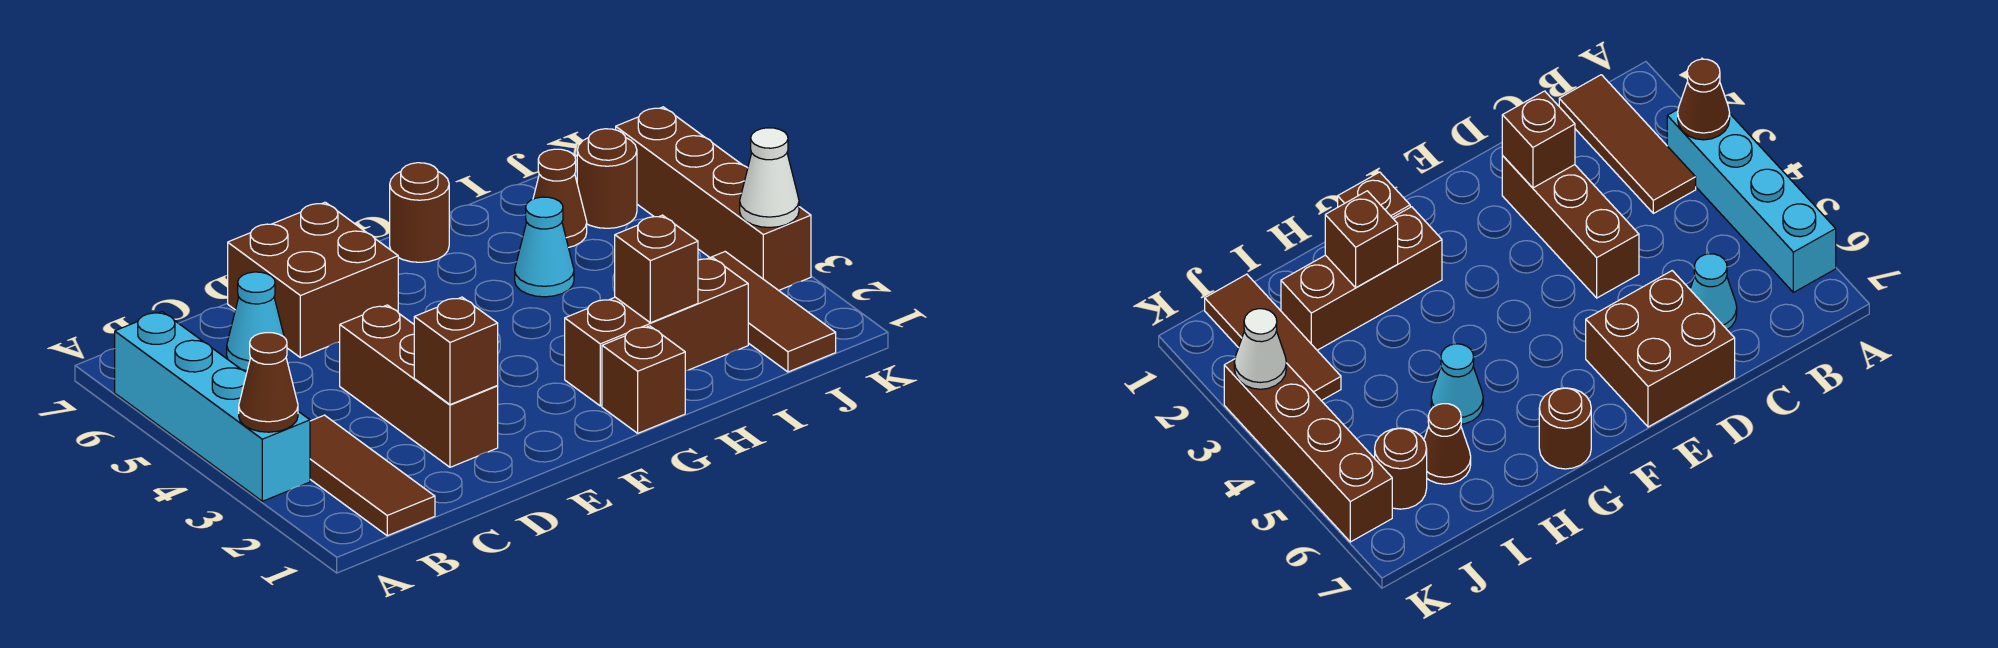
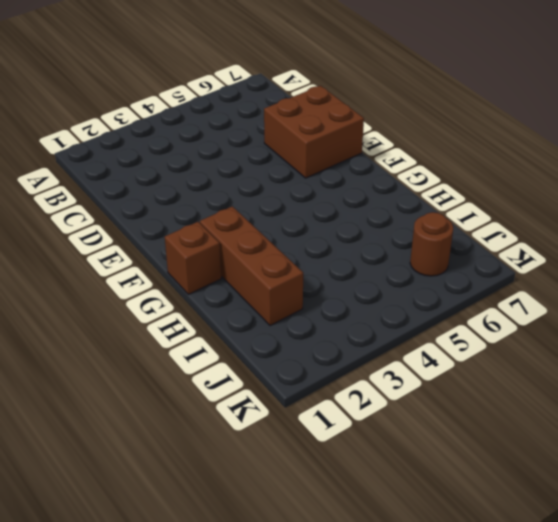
none -> cyan brick A3:A6 level 1
none -> brown tile B1:B3 level 1
none -> cyan cone C6 level 1

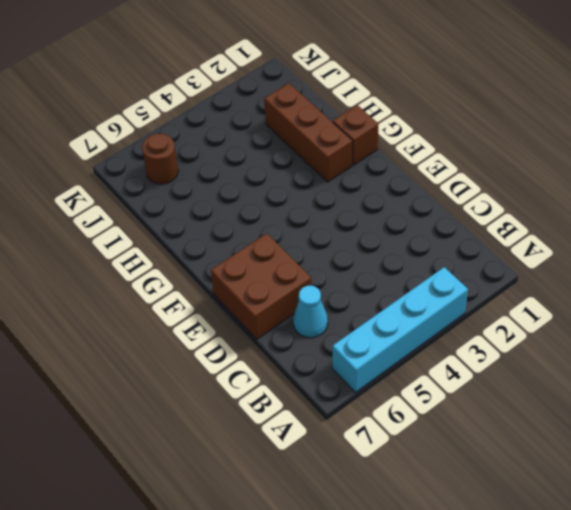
none -> brown tile B1:B3 level 1
none -> brown brick D2:D4 level 1
none -> brown round brick G7 level 1

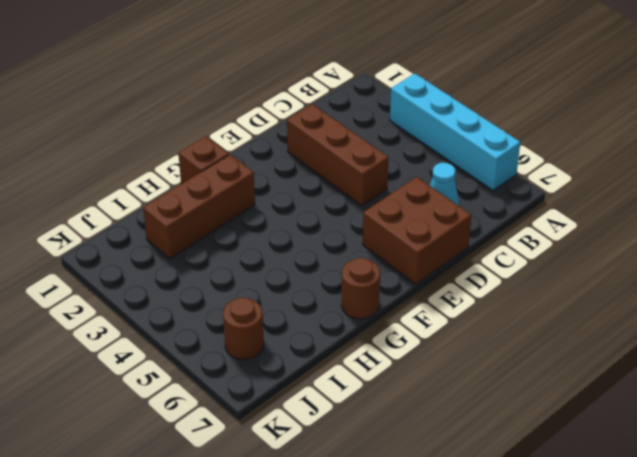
none -> brown tile B1:B3 level 1
none -> cyan cone H5 level 1
none -> brown cone I6 level 1

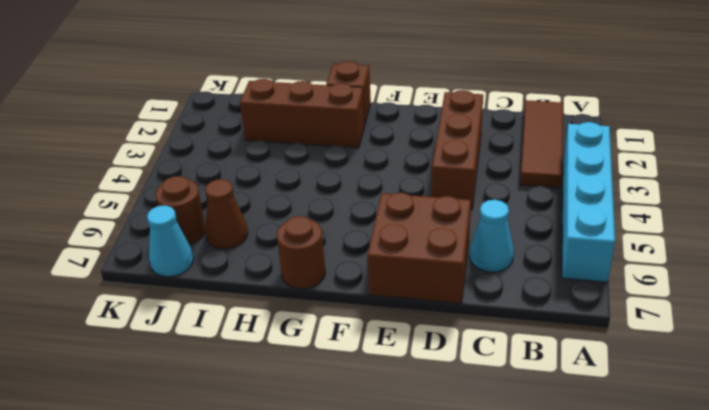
cyan cone J7 level 1 -> cyan cone H5 level 1
none -> brown tile J1:J3 level 1
none -> brown brick K3:K6 level 1
none -> brown cone A3 level 2

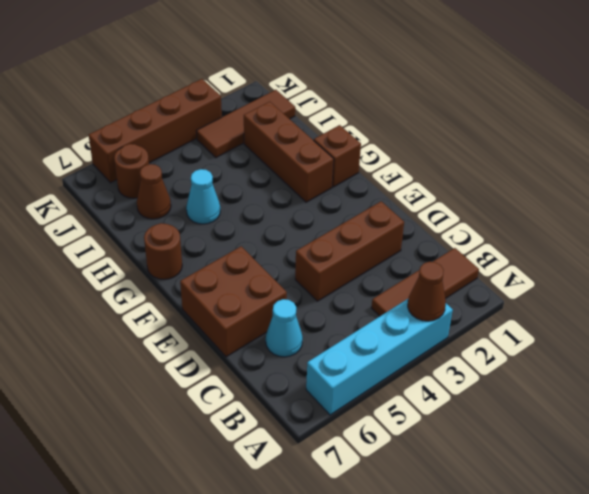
none -> brown brick D2 level 2
none -> brown brick H2 level 2
none -> white cone K3 level 2

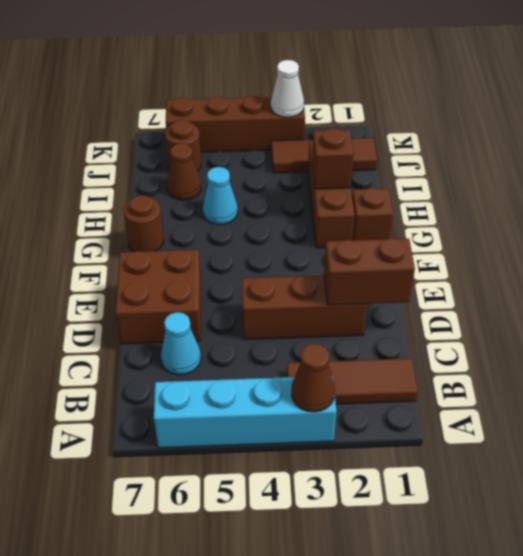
brown brick D1:D2 level 2 -> brown brick D2 level 2

